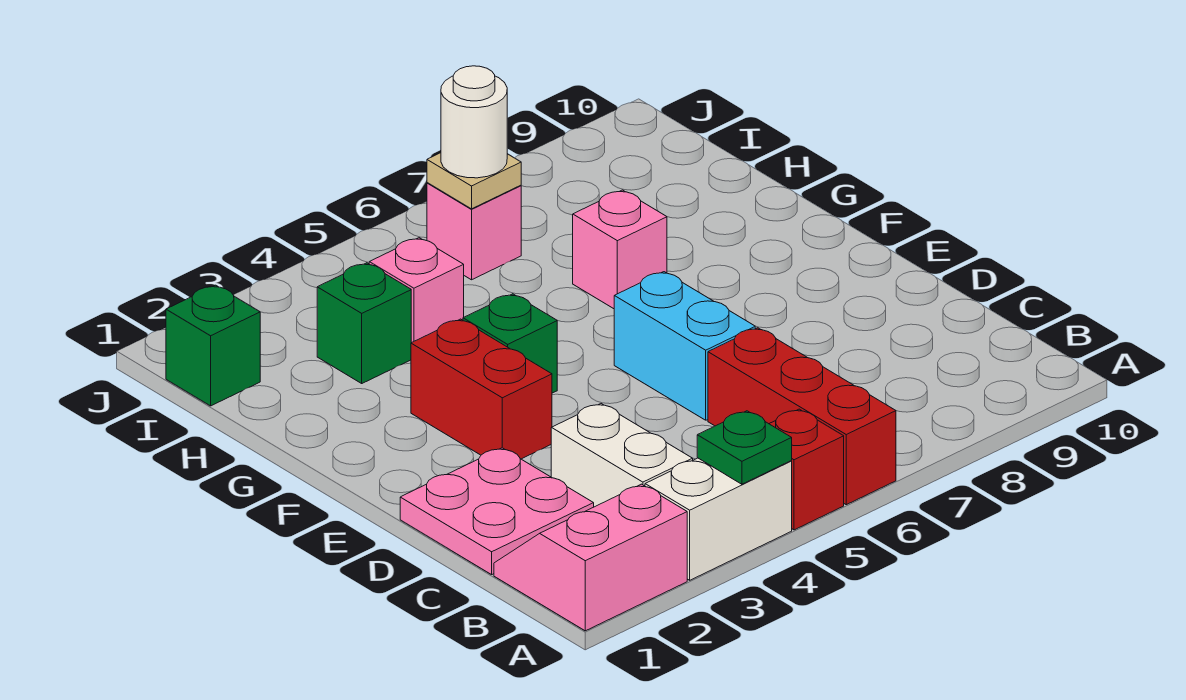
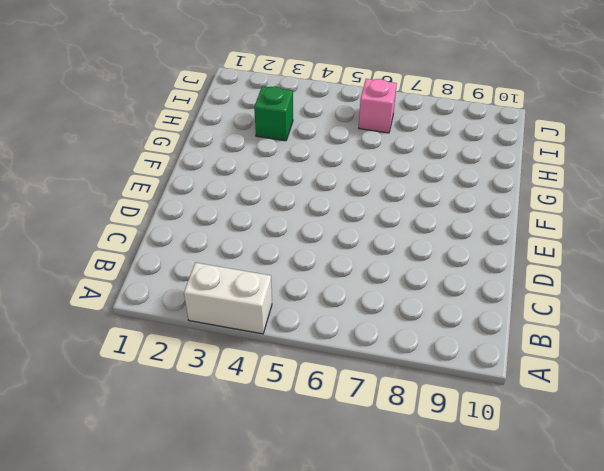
none -> pink slope A1:B2 level 1 top A
none -> red brick A5 level 1
none -> red brick A6:C6 level 1

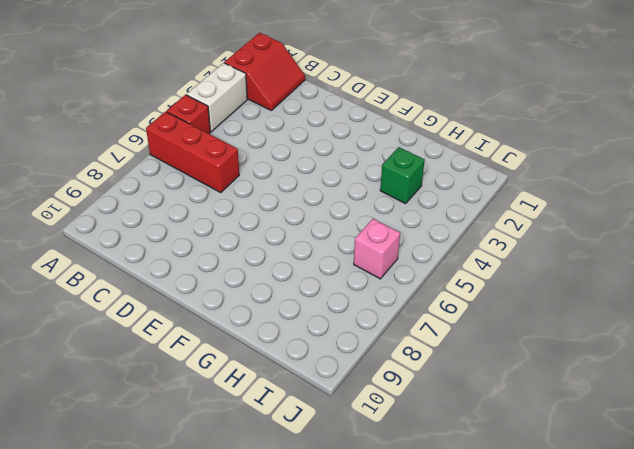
red slope A1:B2 level 1 top A -> pink slope A1:B2 level 1 top A
none -> white brick B3:C3 level 1
none -> pink plate C1:D2 level 1
none -> cyan brick D6:E6 level 1

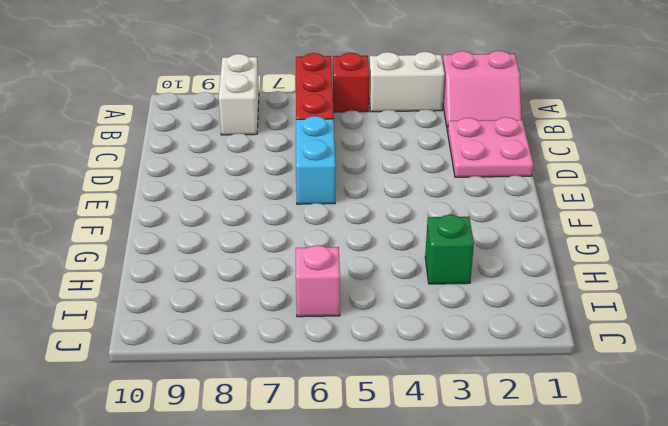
white brick A8:B8 level 1 -> white brick B3:C3 level 1
none -> red brick E3:F3 level 1
none -> green brick F4 level 1
none -> pink brick G7 level 1

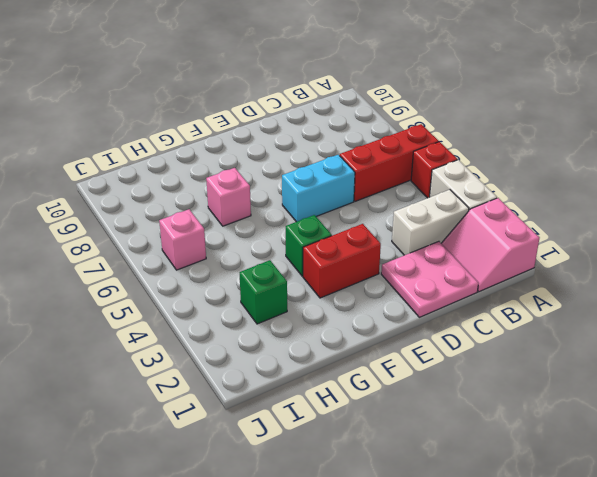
none -> pink brick H4 level 1
none -> green brick I1 level 1
none -> green plate A4 level 2

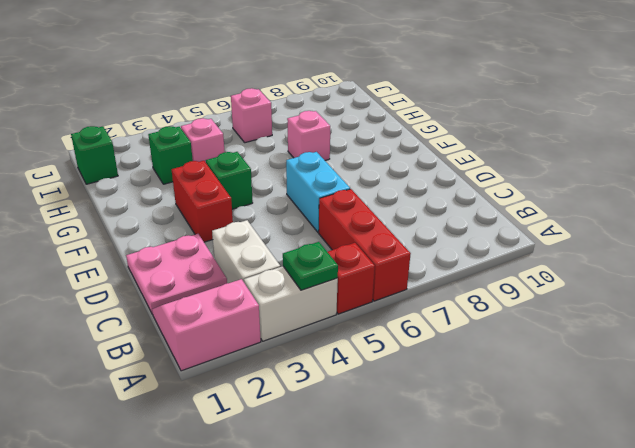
none -> tan plate I6 level 2
none -> white round brick I6 level 3

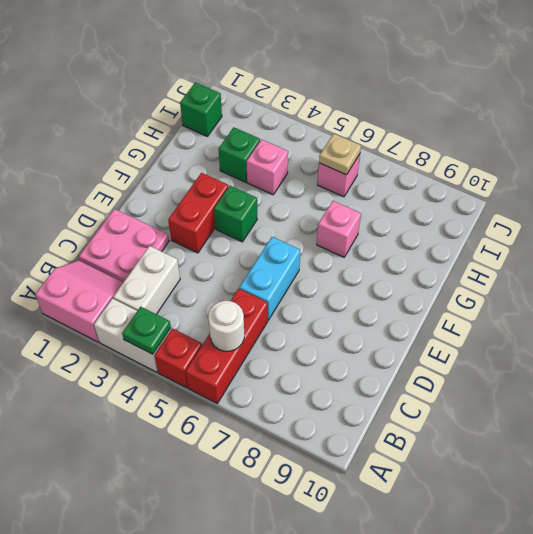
white round brick B6 level 2 -> white round brick I6 level 3

